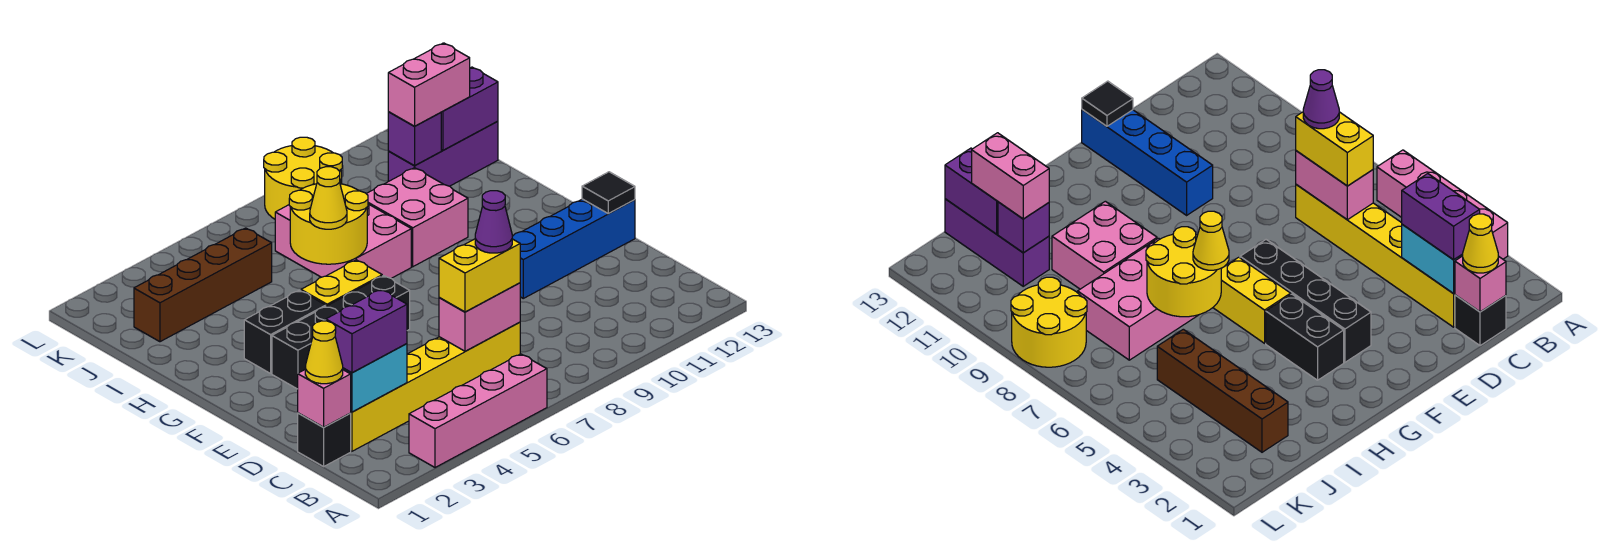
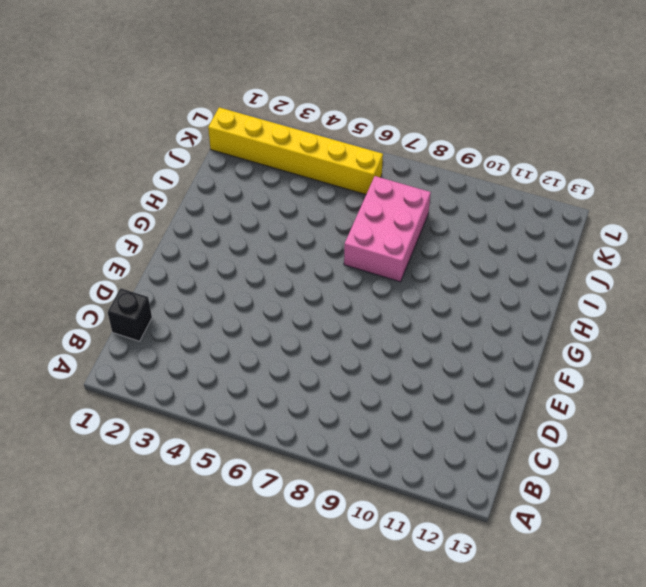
yellow brick K1:K6 level 1 -> yellow brick C2:C7 level 1
none -> pink brick A3:A6 level 1
none -> blue brick E10:E13 level 1
none -> black brick F3:F6 level 1

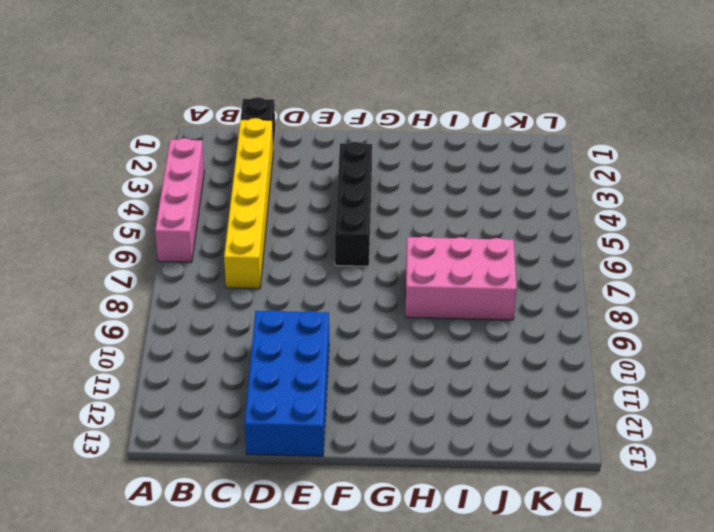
blue brick D10:E13 level 1 -> blue brick E10:E13 level 1
none -> black brick G3:G4 level 1
none -> yellow brick G5:G6 level 1
none -> pink brick H9:I10 level 1

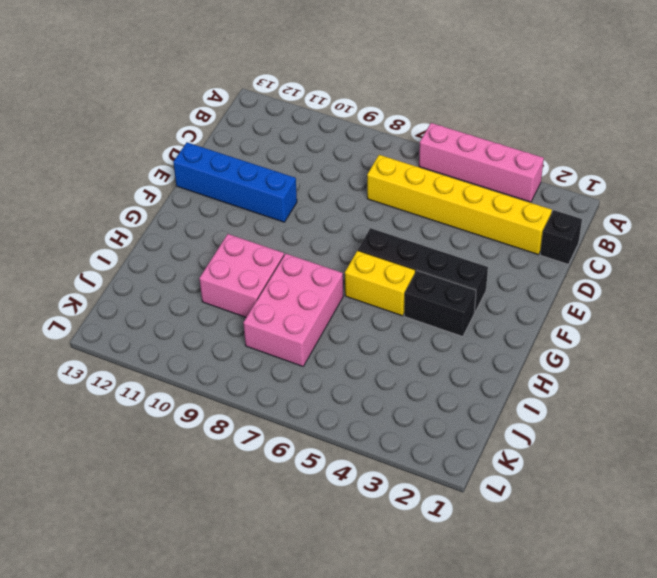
none -> brown brick J2:J5 level 1
none -> purple brick J11:J13 level 1
none -> yellow round brick K8:L9 level 1

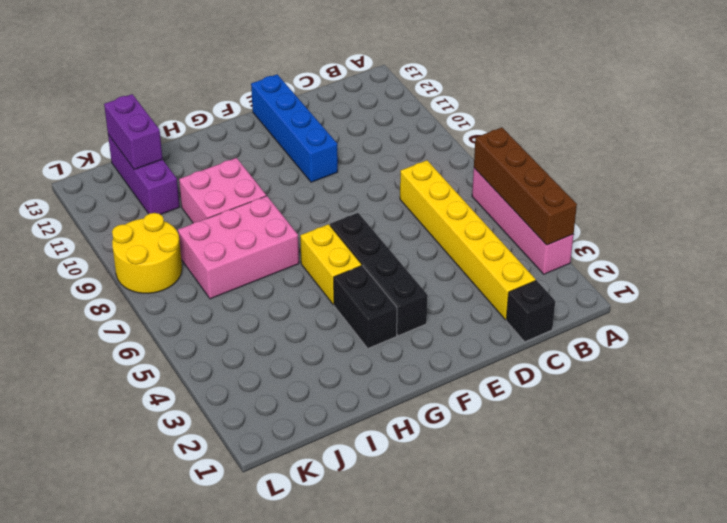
brown brick A3:A6 level 2 -> brown brick J2:J5 level 1
none -> pink brick C1 level 2
none -> cyan brick C2:C3 level 2
none -> pink brick C6:C7 level 2

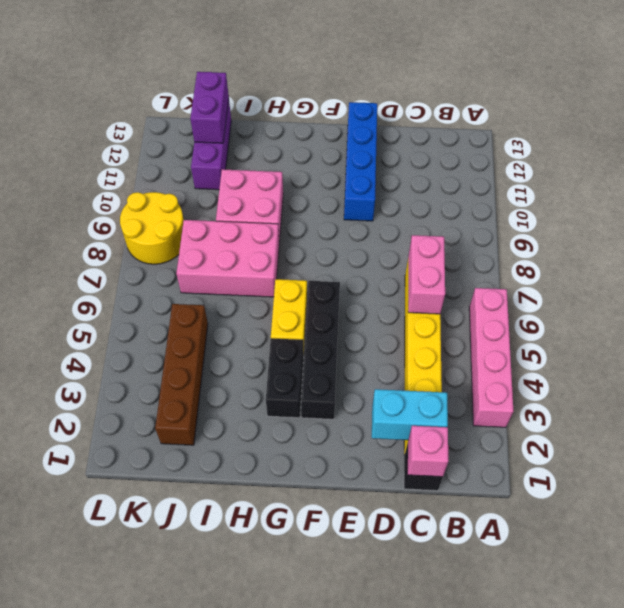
cyan brick C2:D2 level 2 -> cyan brick C2:C3 level 2
none -> black tile E13 level 2
none -> yellow round brick H6:I7 level 2
none -> purple brick J11 level 2

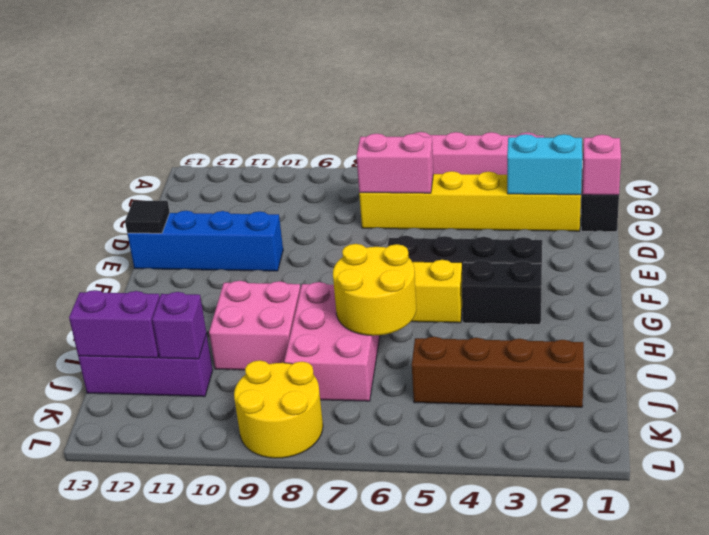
none -> yellow cone C1 level 3
none -> purple brick C2:C3 level 3
none -> yellow brick C6:C7 level 3

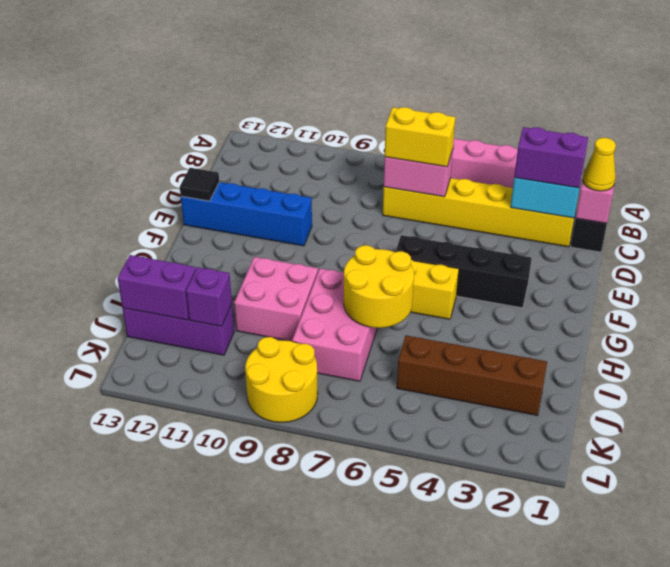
none -> black brick G3:G4 level 1
none -> yellow cone H6 level 3
none -> pink brick J11:J12 level 3

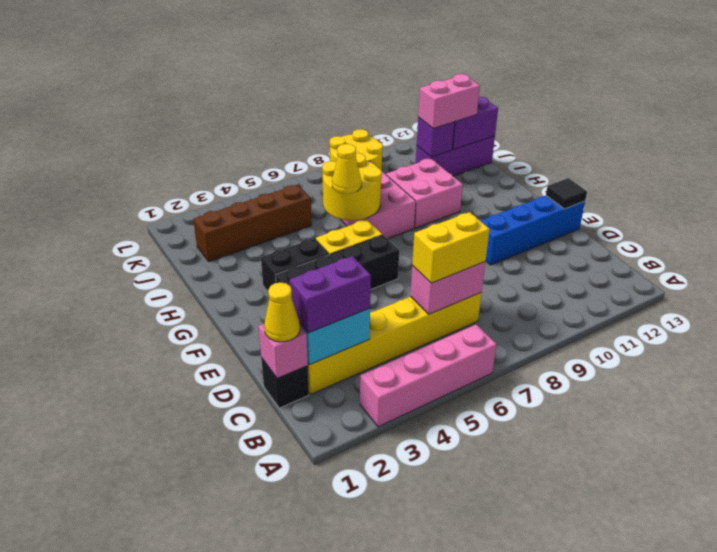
none -> purple cone C7 level 4

